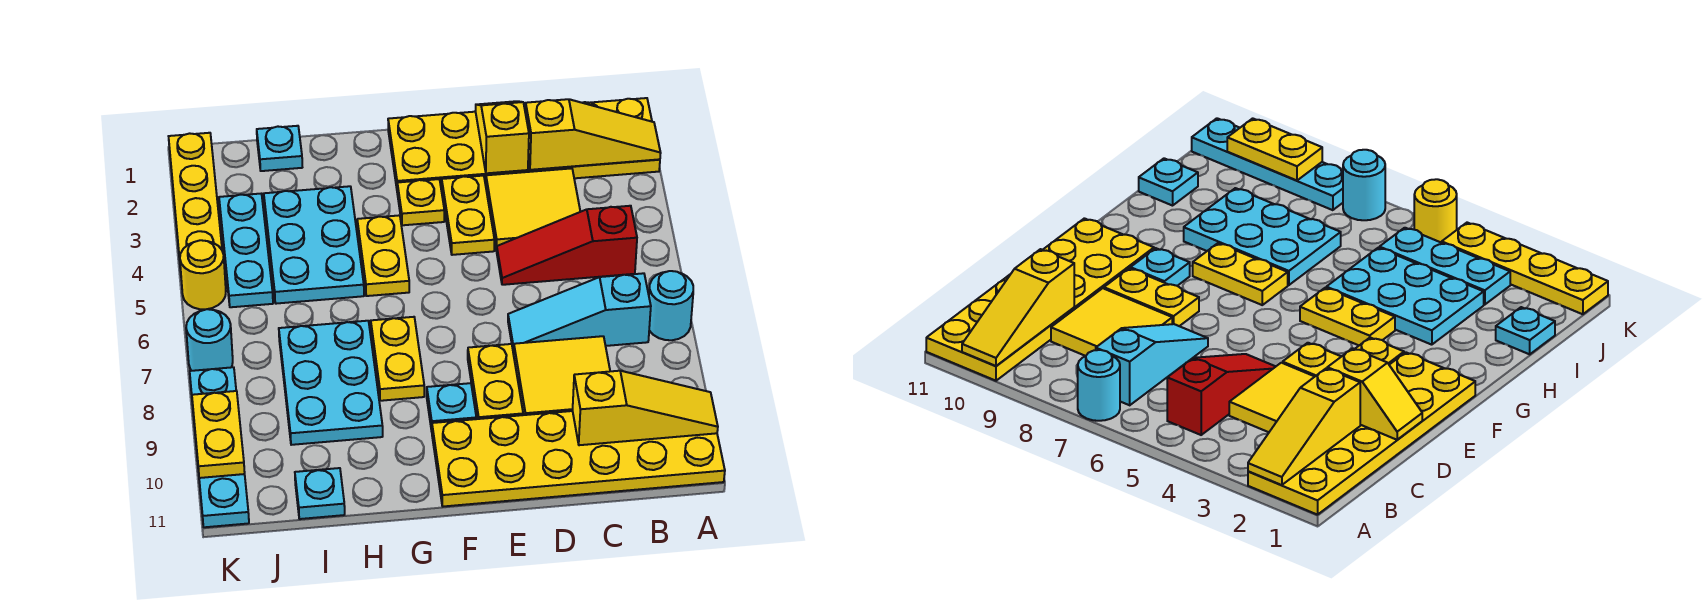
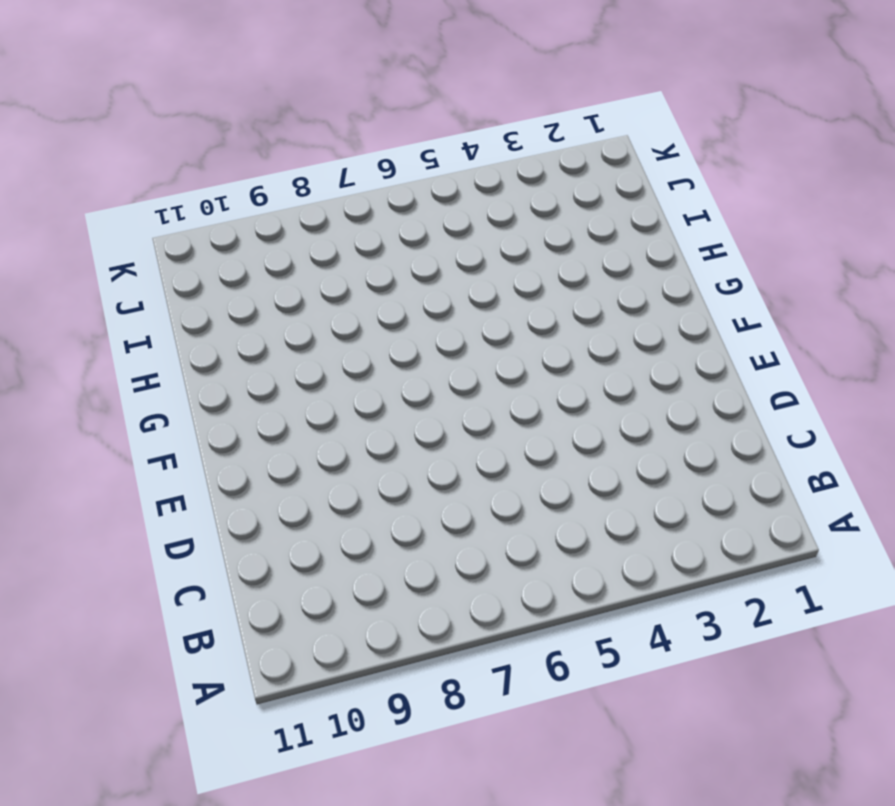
none -> yellow plate A1:F2 level 1
none -> cyan round brick A7 level 1
none -> yellow plate A10:F11 level 1

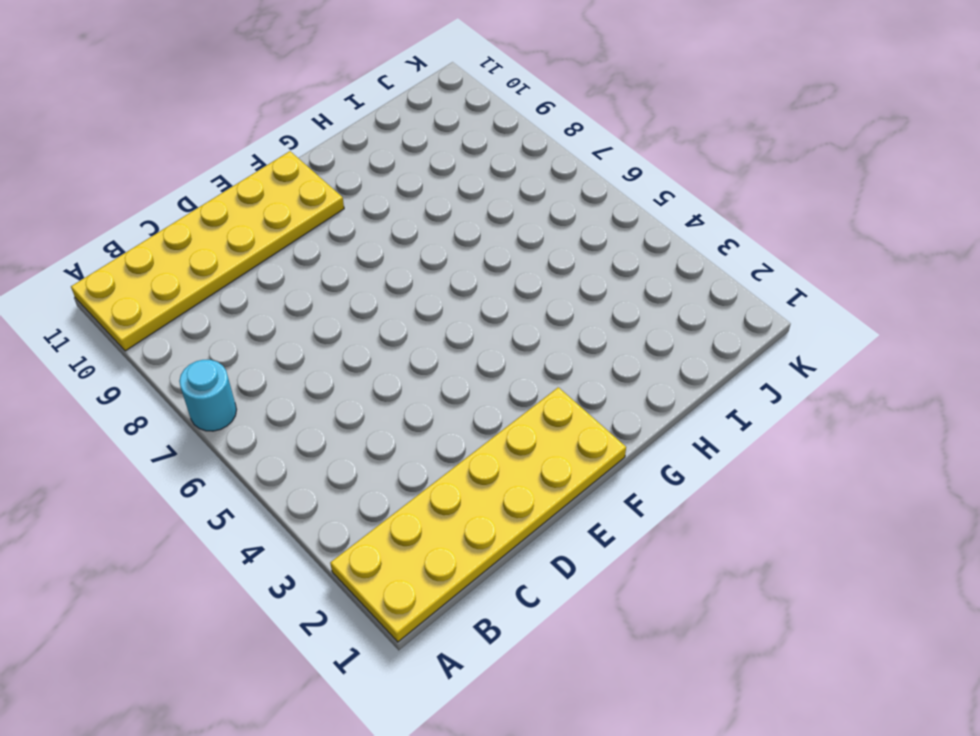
none -> red slope B5:D5 level 1 top B
none -> cyan slope B7:D7 level 1 top B
none -> yellow tile C3:D4 level 1

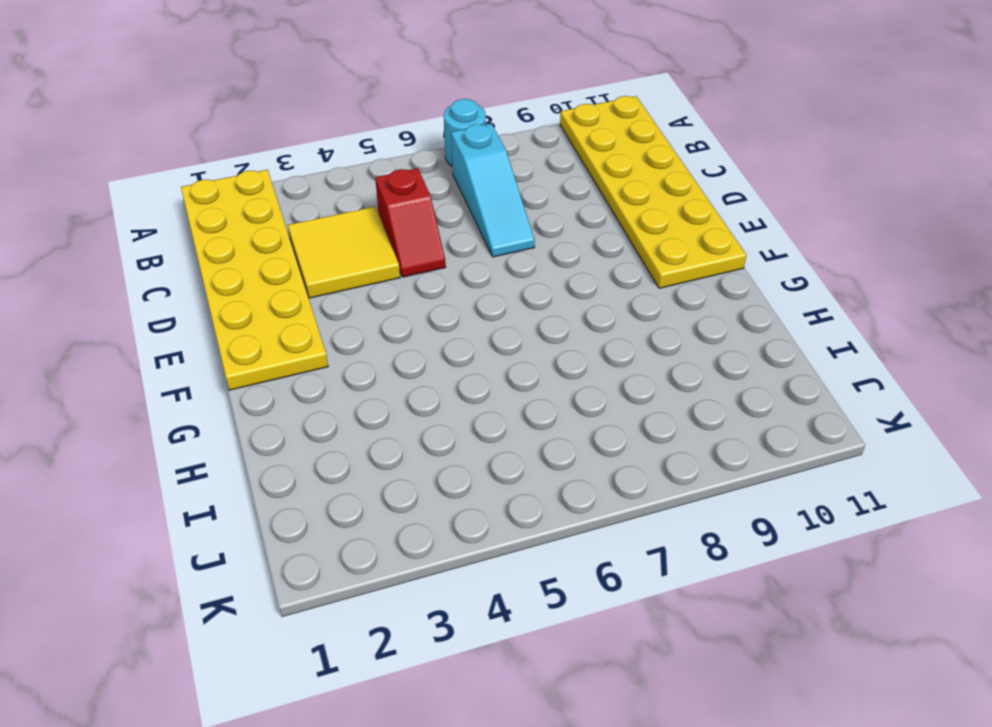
red slope C5:D5 level 1 top C -> red slope B5:D5 level 1 top B
none -> yellow tile C8:D9 level 1
none -> yellow plate E3:E4 level 1
none -> yellow plate E8:E9 level 1

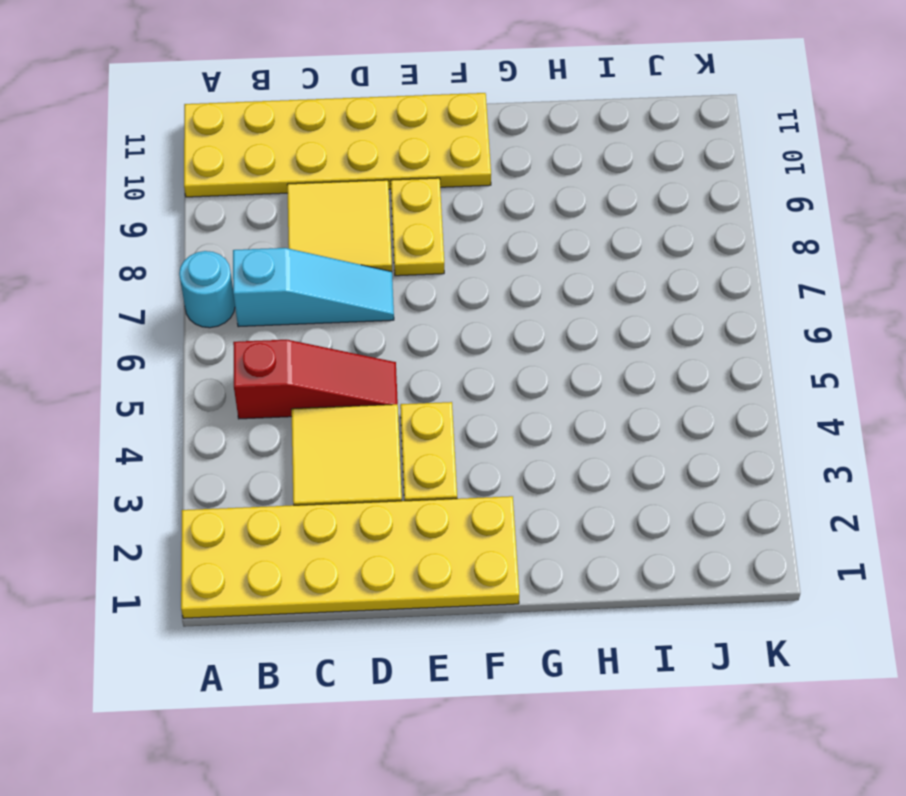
none -> yellow plate F3 level 1
none -> cyan plate F9 level 1
none -> yellow plate G4:G5 level 1

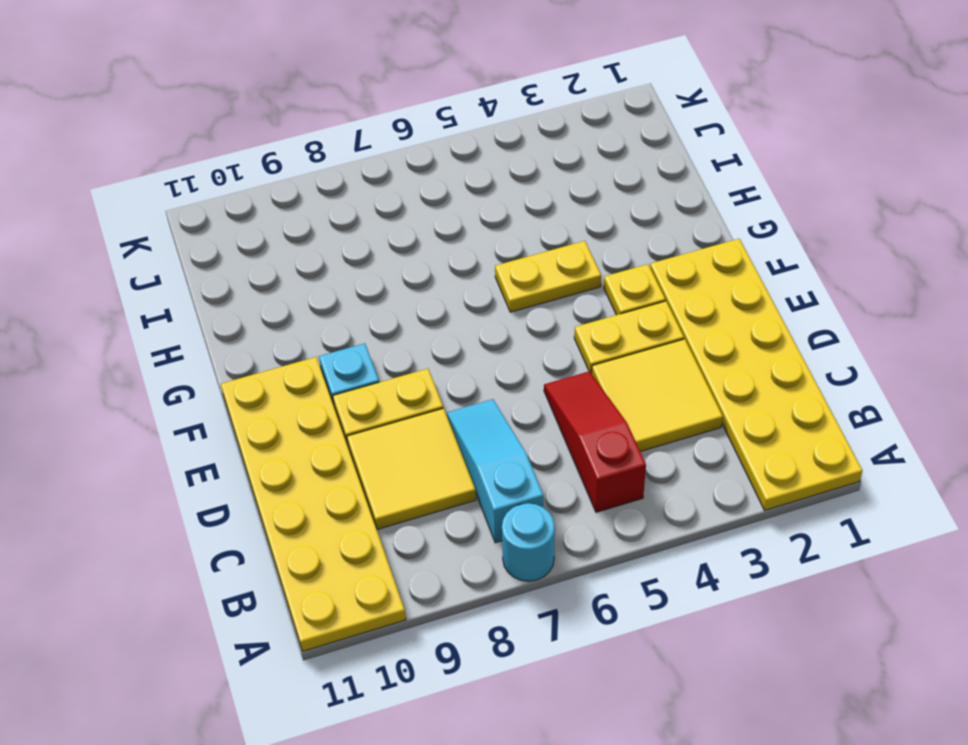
none -> yellow plate G7:G8 level 1
none -> cyan plate H3:I5 level 1
none -> cyan plate H7:I9 level 1

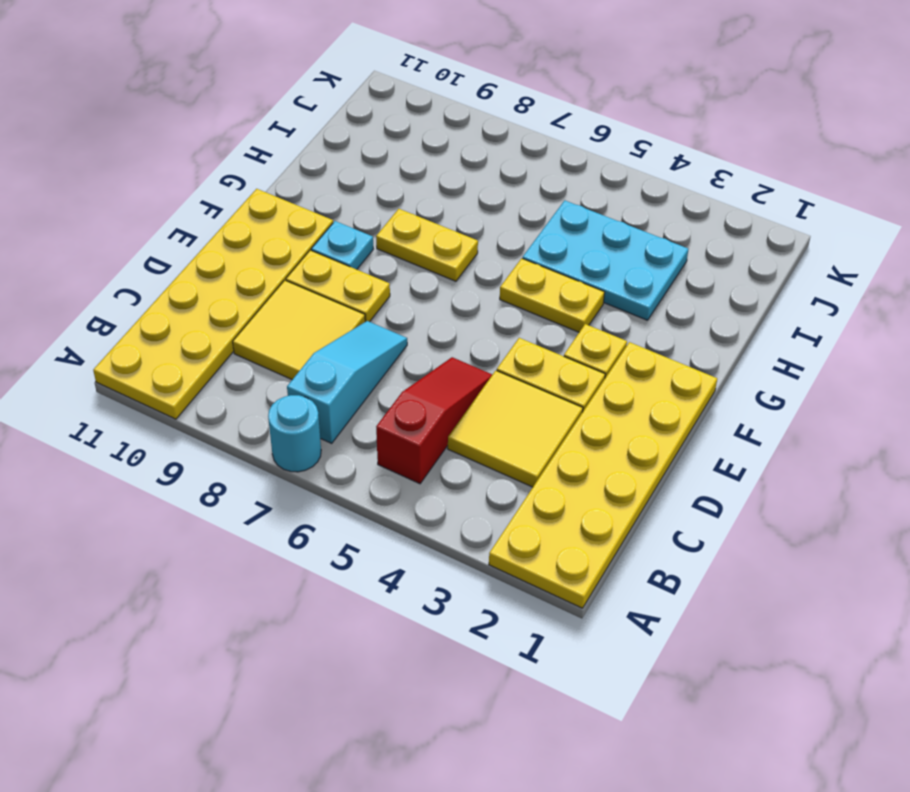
none -> cyan plate H7:I9 level 1
none -> cyan plate I1 level 1
none -> cyan plate I11 level 1

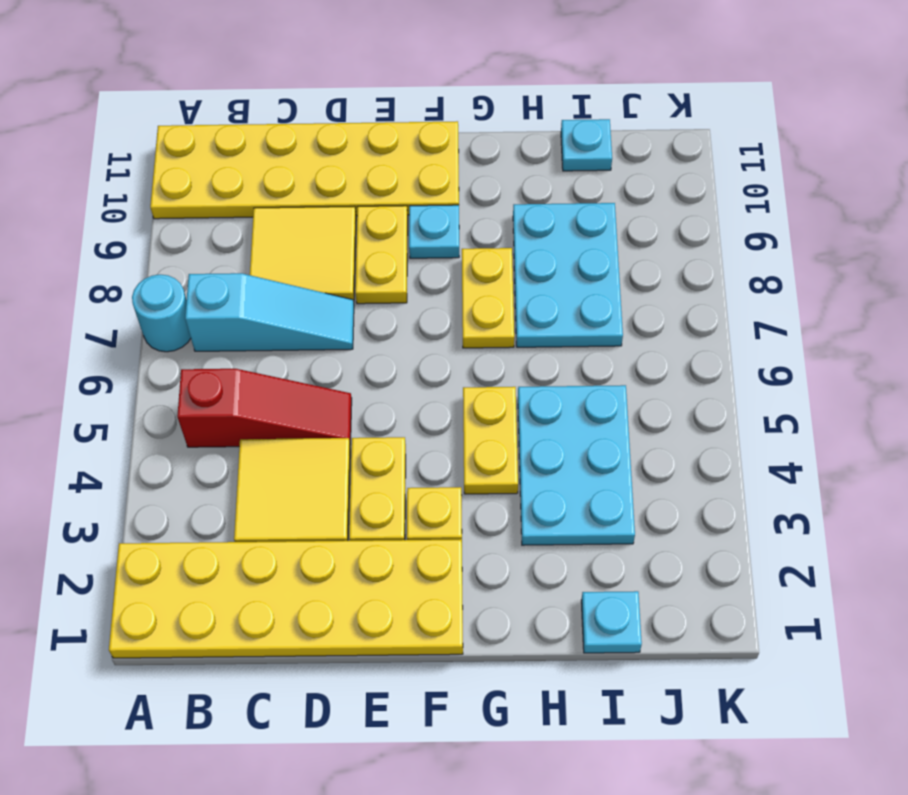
none -> cyan plate J3:J5 level 1
none -> yellow plate K1:K4 level 1
none -> yellow round brick K5 level 1

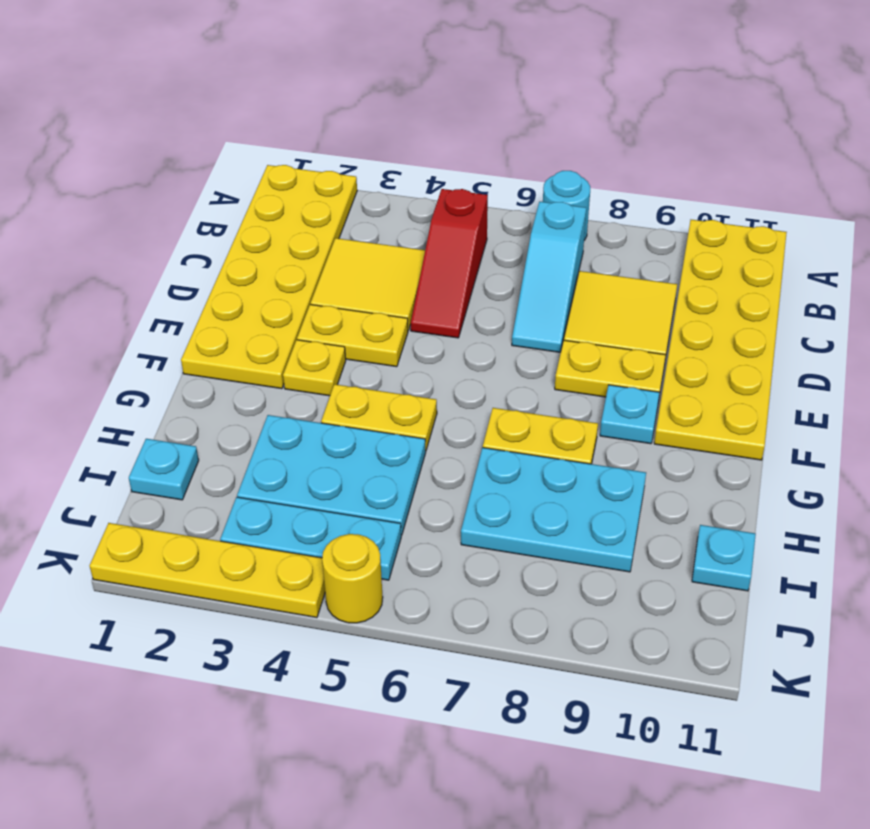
none -> cyan round brick K7 level 1
none -> cyan plate K8:K11 level 1
none -> yellow slope A2:C2 level 2 top C

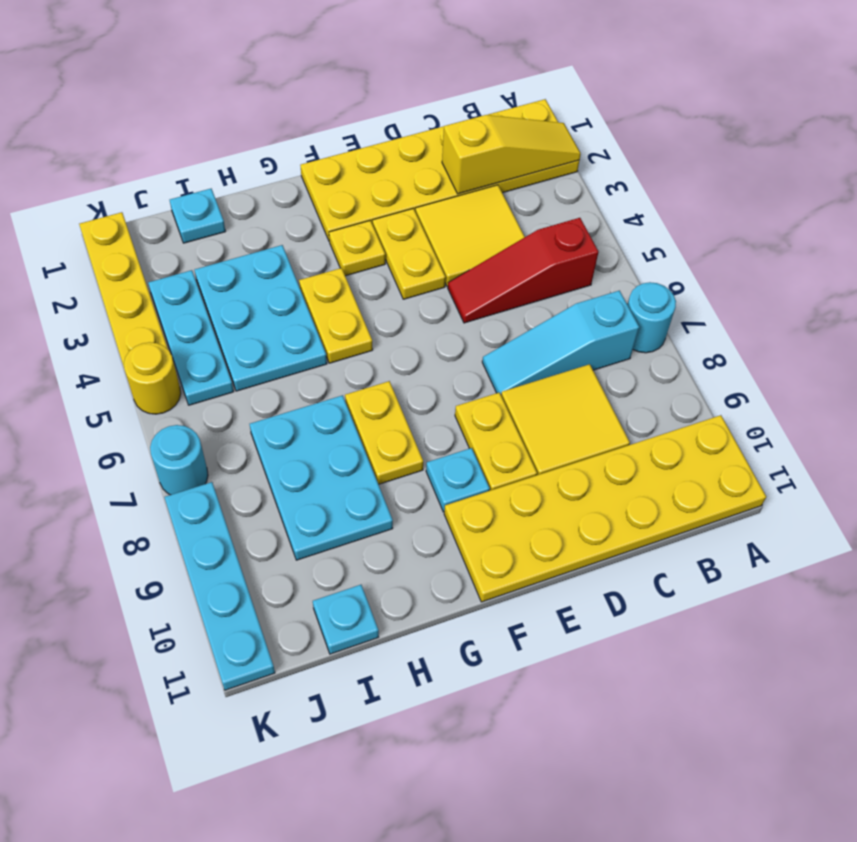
none -> yellow slope A10:C10 level 2 top C
none -> yellow slope D1:D2 level 2 top 2
none -> yellow plate K9:K10 level 2

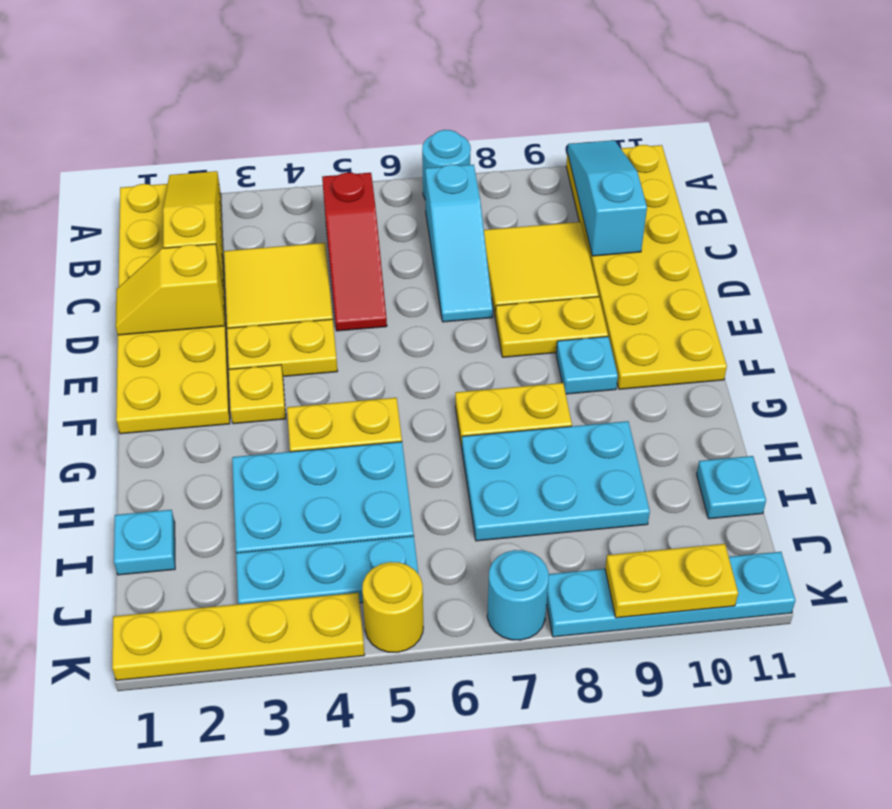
cyan slope A10:C10 level 2 top C -> yellow slope A10:C10 level 2 top C

